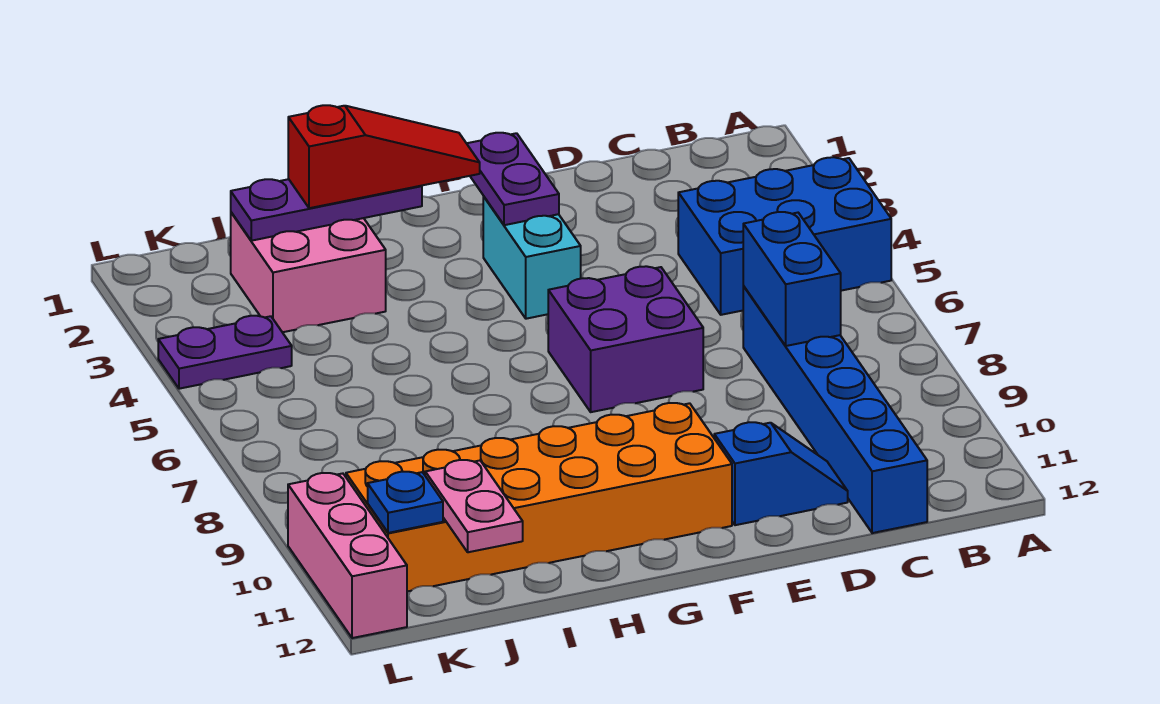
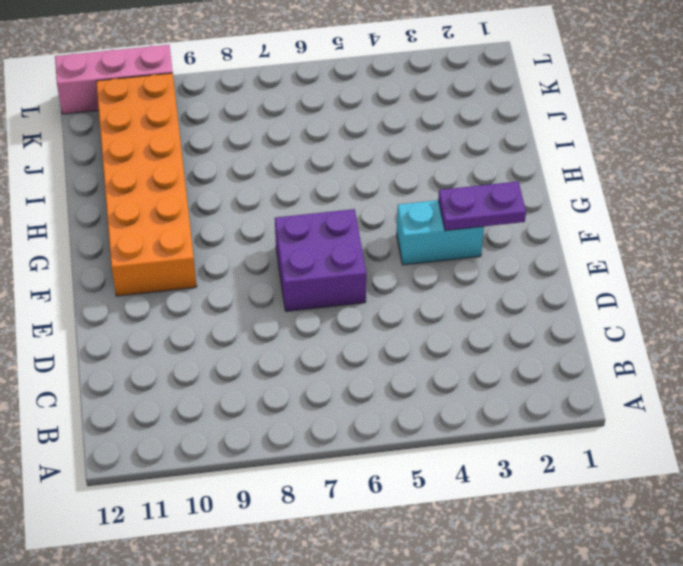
none -> blue brick A4:C5 level 1
none -> blue brick C7:C12 level 1
none -> blue slope D11:E11 level 1 top E

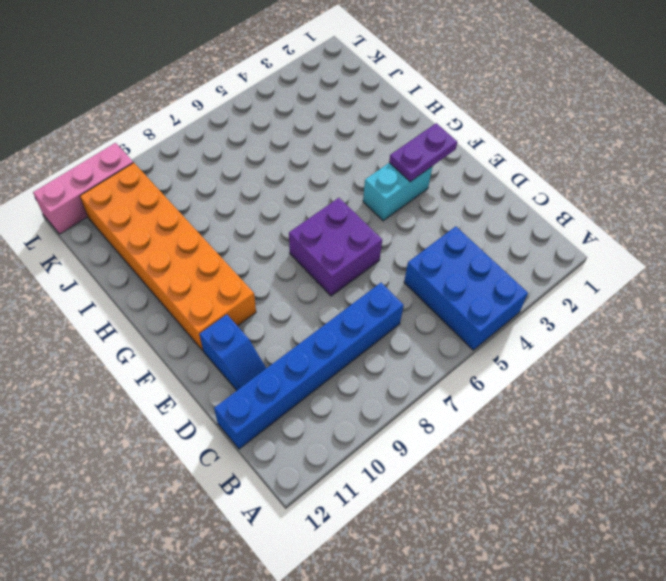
none -> pink brick I2:J3 level 1
none -> purple plate K4:L4 level 1
none -> blue brick C7:C8 level 2

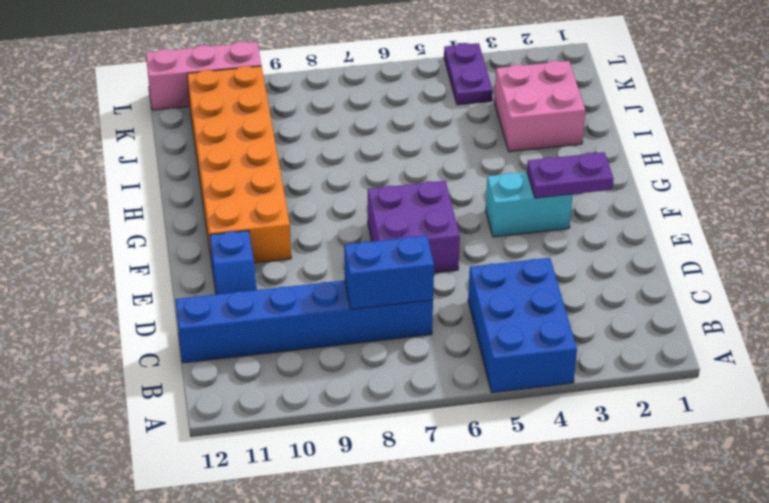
none -> purple plate H2:J2 level 2
none -> pink plate J11:J12 level 2
none -> blue plate K11 level 2

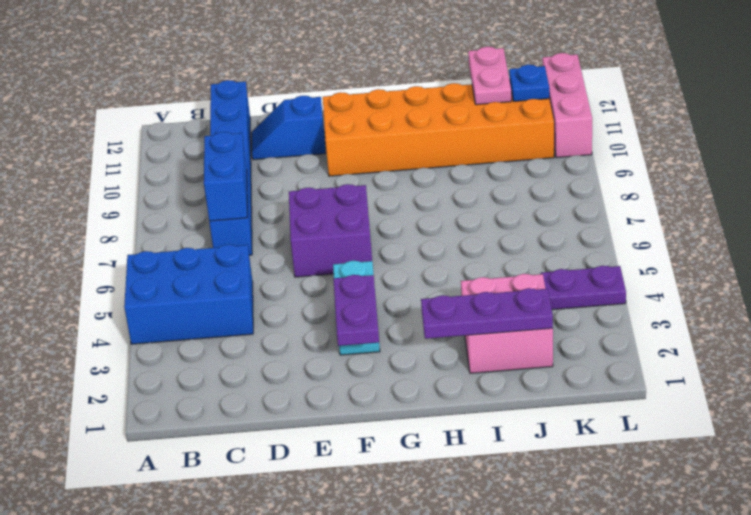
none -> red slope G2:I2 level 3 top I

